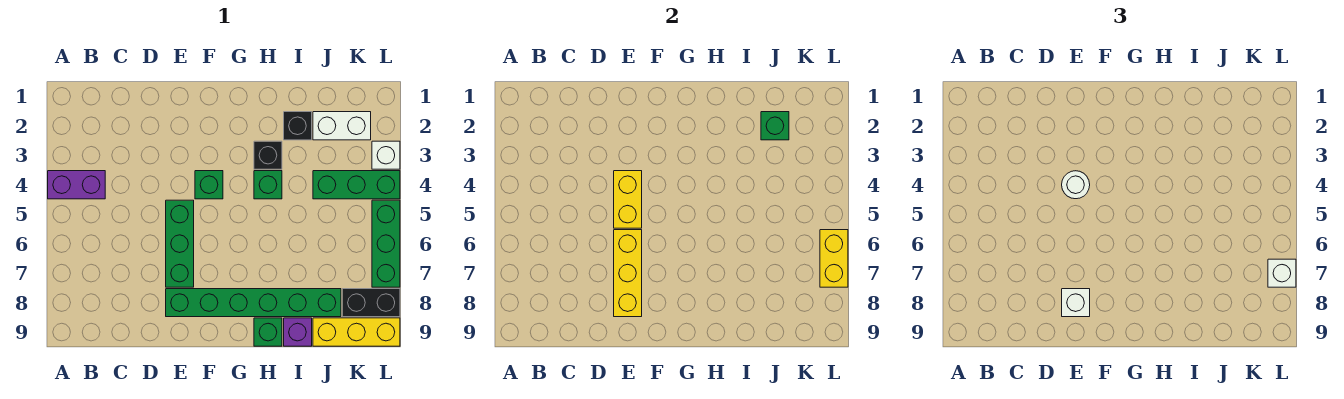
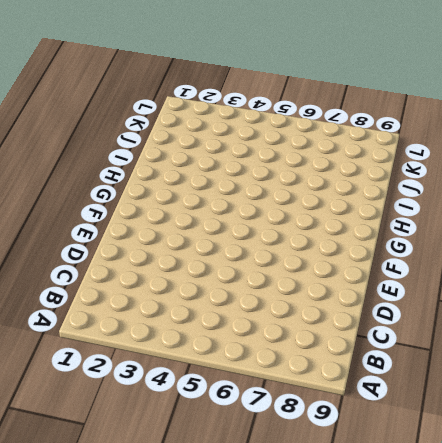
none -> purple brick A4:B4 level 1
none -> green brick E5:E7 level 1
none -> green brick E8:J8 level 1

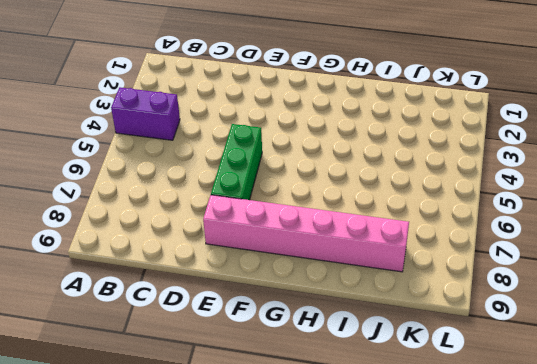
pink brick E8:J8 level 1 -> green brick E8:J8 level 1
none -> green brick F4 level 1
none -> black brick H3 level 1
none -> green brick H4 level 1

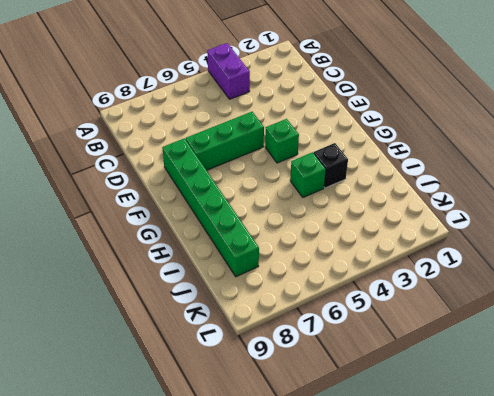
none -> green brick H9 level 1
none -> black brick I2 level 1
none -> purple brick I9 level 1

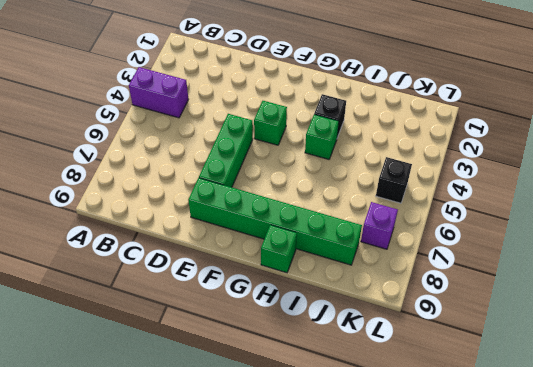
black brick K5 level 1 -> black brick I2 level 1
purple brick K7 level 1 -> purple brick I9 level 1
none -> white brick J2:K2 level 1
none -> green brick J4:L4 level 1
none -> yellow brick J9:L9 level 1

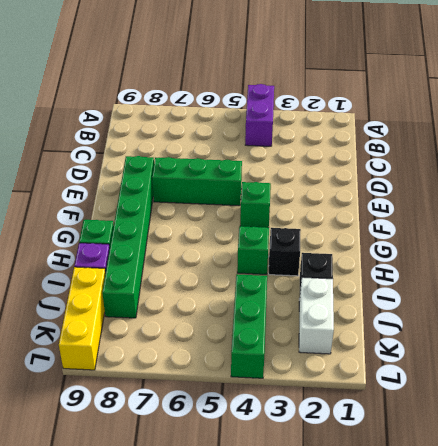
none -> black brick K8:L8 level 1
none -> white brick L3 level 1
none -> green brick L5:L7 level 1

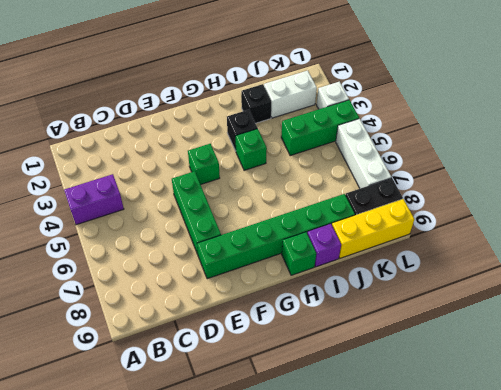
white brick L5:L7 level 1 -> green brick L5:L7 level 1
none -> yellow brick E4:E5 level 2
none -> yellow brick E6:E8 level 2
none -> green brick J2 level 2

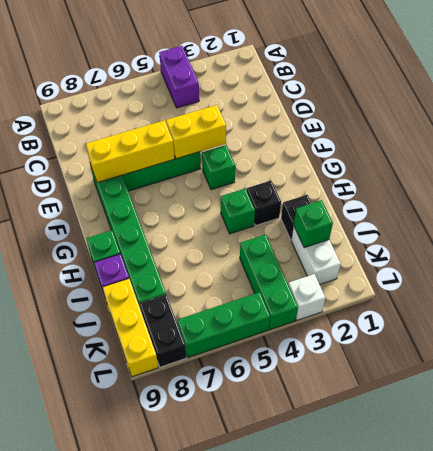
none -> yellow brick L6:L7 level 2
none -> white round brick E4 level 3
none -> white brick E8 level 3

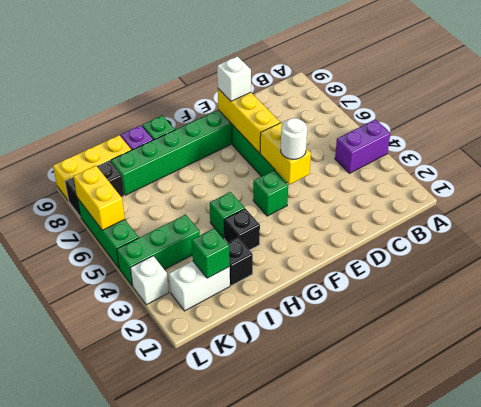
none -> white brick L7 level 3

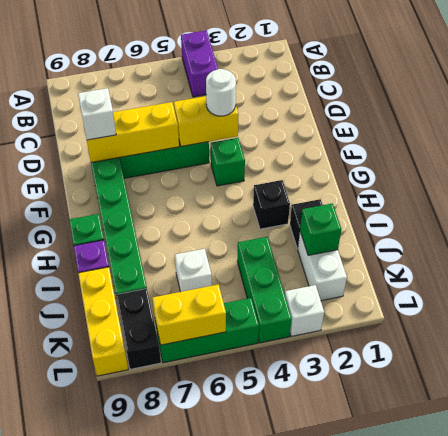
white brick J6 level 1 -> white brick L7 level 3
none -> green brick H4 level 1

